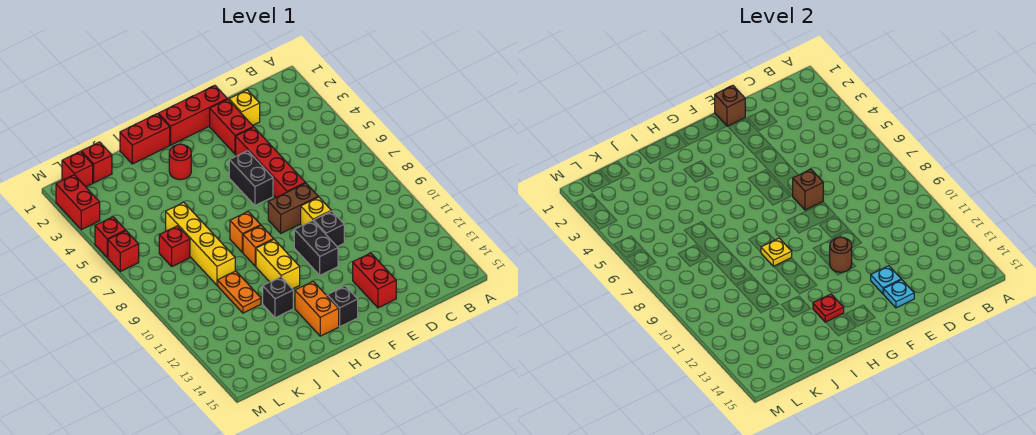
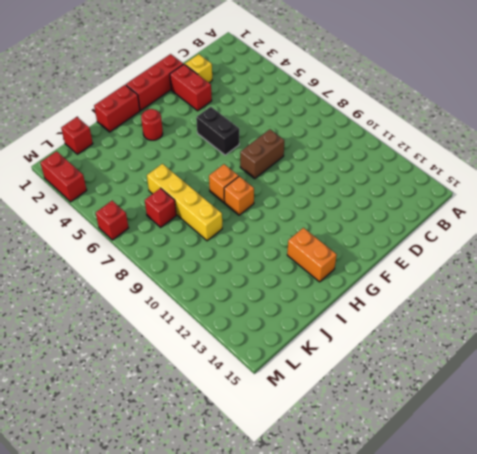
none -> red brick E4:E7 level 1
none -> yellow brick E9 level 1
none -> black brick E10 level 1
none -> red brick E13:E14 level 1

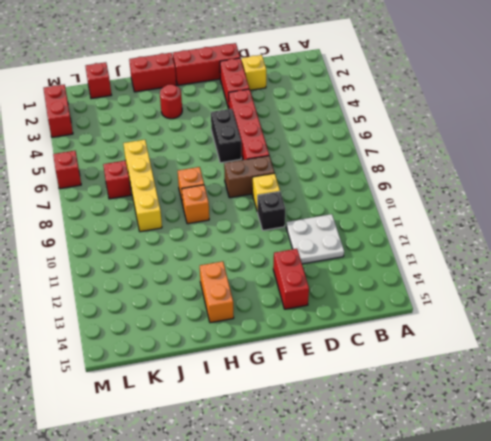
white plate C11:D12 level 1 -> none
none -> black brick F10:F11 level 1
none -> black brick G14 level 1
none -> yellow brick H10:H11 level 1
none -> black brick I12 level 1

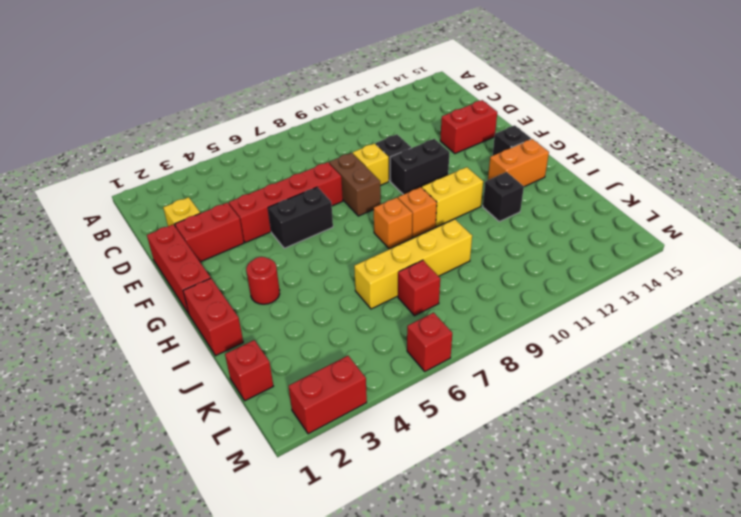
none -> orange plate J10:J11 level 1
none -> red brick L1 level 1
none -> red brick M5 level 1
none -> brown brick E1 level 2

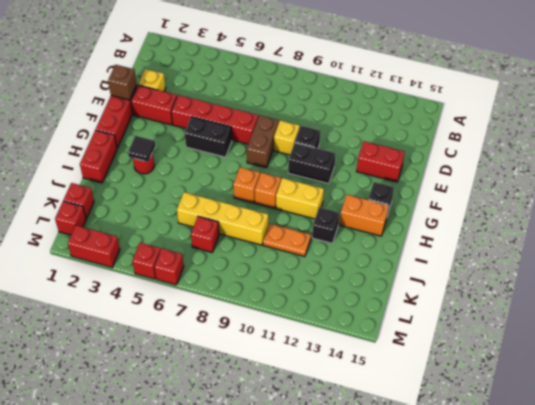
black tile H3 level 2 -> none
none -> brown brick E7 level 2
none -> cyan plate E13 level 2
none -> cyan plate E14 level 2
none -> brown round brick F11 level 2

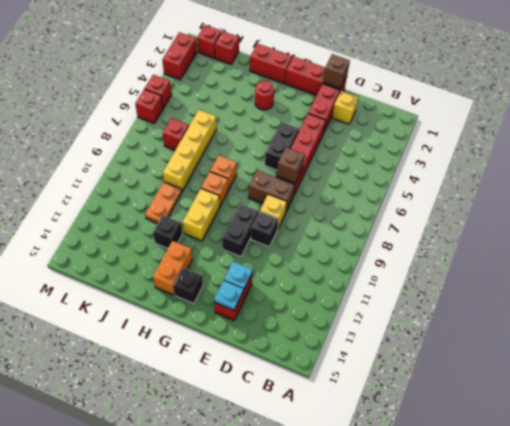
none -> brown round brick F11 level 2
none -> yellow plate H9 level 2
none -> red plate H13 level 2

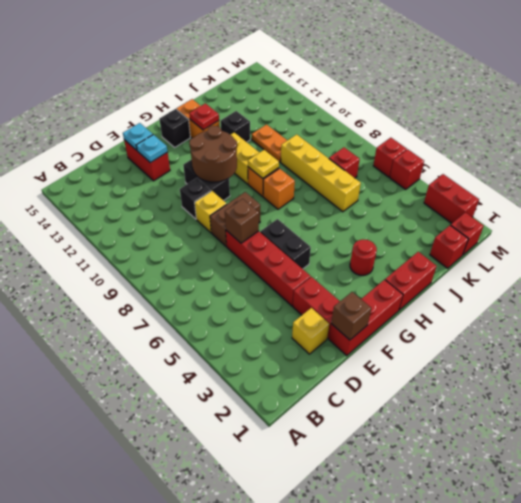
brown round brick F10:G11 level 2 -> brown round brick F11 level 2

